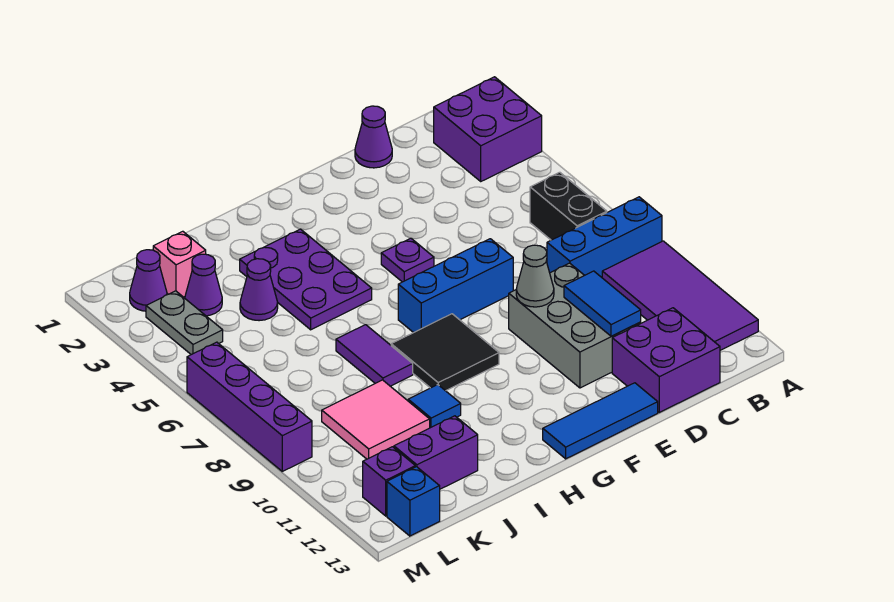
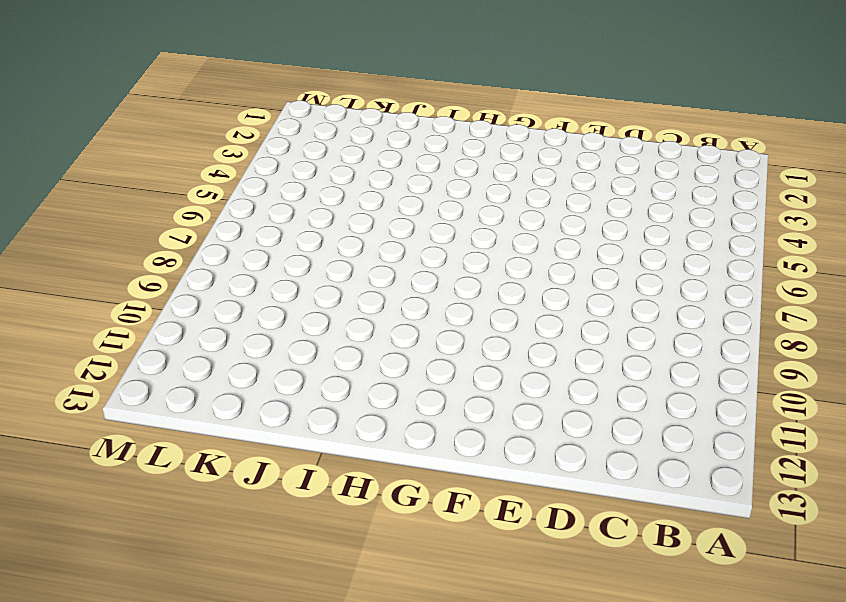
none -> purple brick A2:B3 level 1
none -> blue brick A8:C8 level 1
none -> purple tile A9:B12 level 1

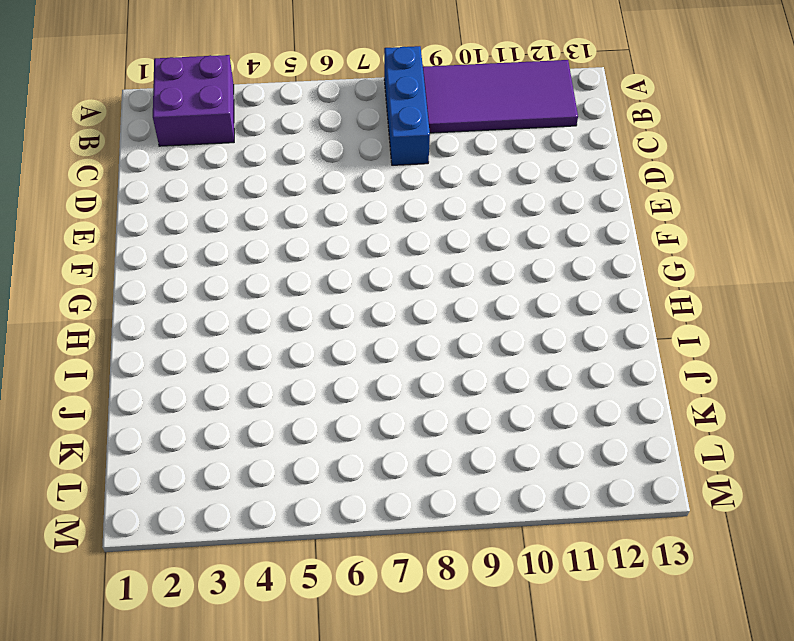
none -> black brick B6:B7 level 1
none -> purple brick C12:D13 level 1
none -> purple cone D1 level 1

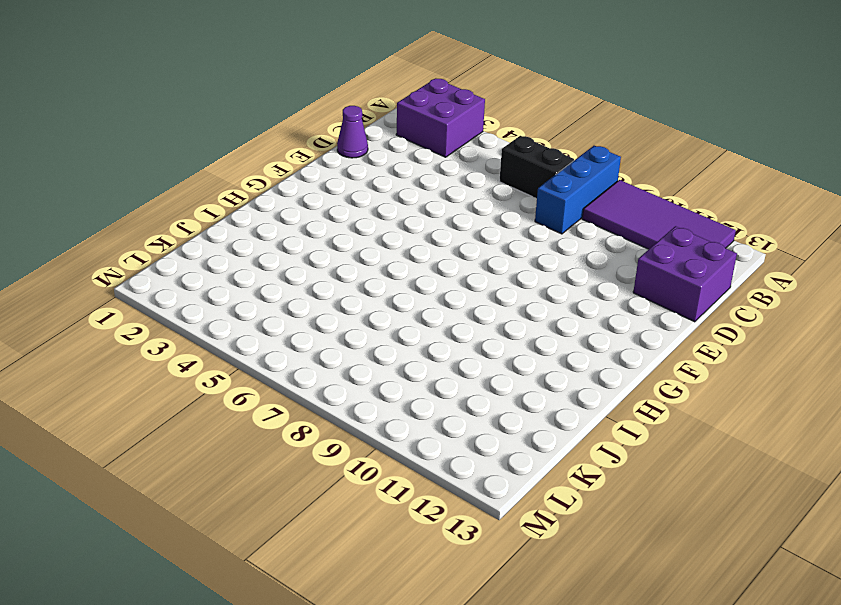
none -> grey brick D9:E11 level 1
none -> blue brick E7:G7 level 1
none -> blue tile E13:G13 level 1

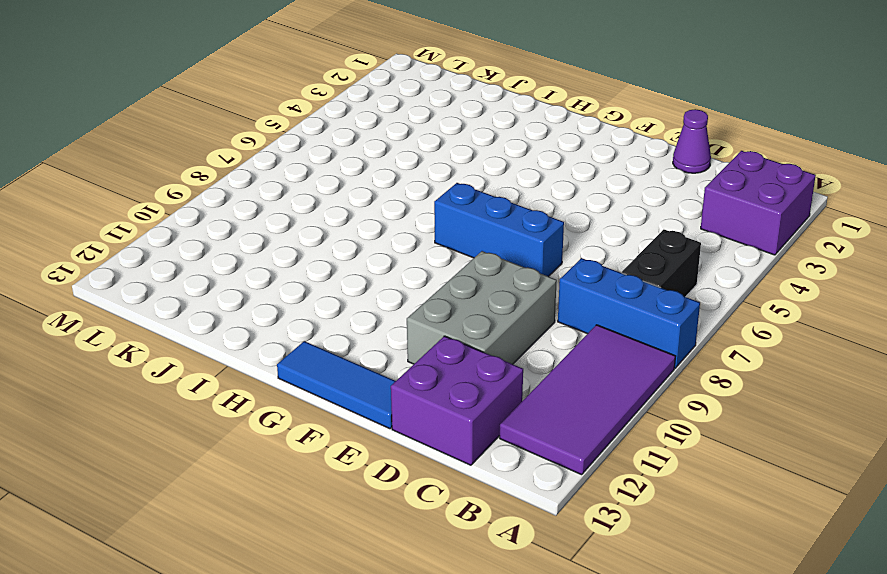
none -> purple plate F5 level 1
none -> black tile G8:H9 level 1
none -> purple plate H3:I5 level 1

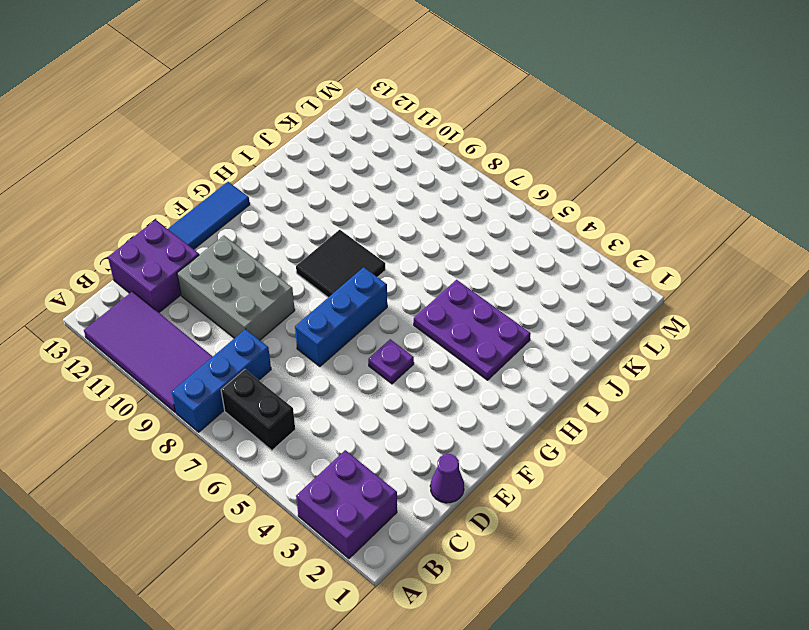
none -> purple tile I7:I8 level 1
none -> blue tile I10 level 1
none -> purple cone J4 level 1

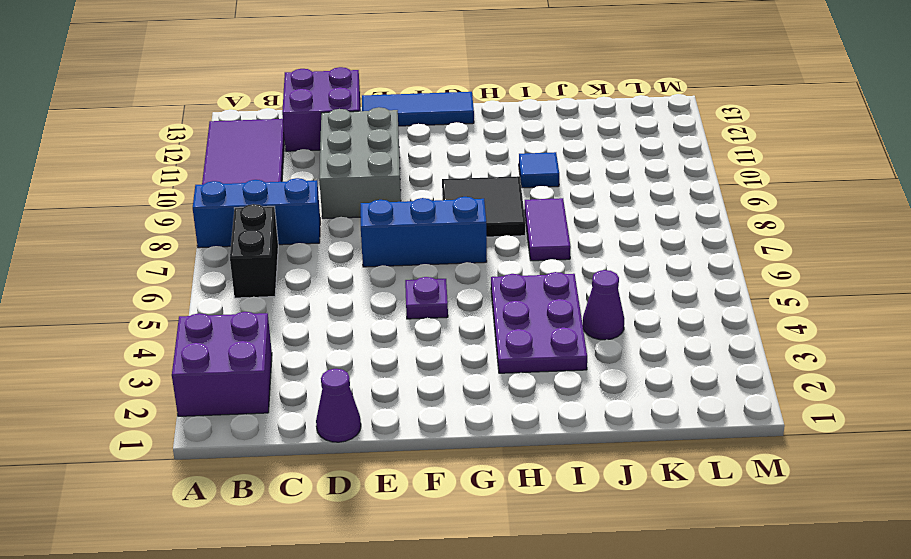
none -> pink tile J9:K10 level 1
none -> purple brick J12:K12 level 1
none -> pink brick K2 level 1

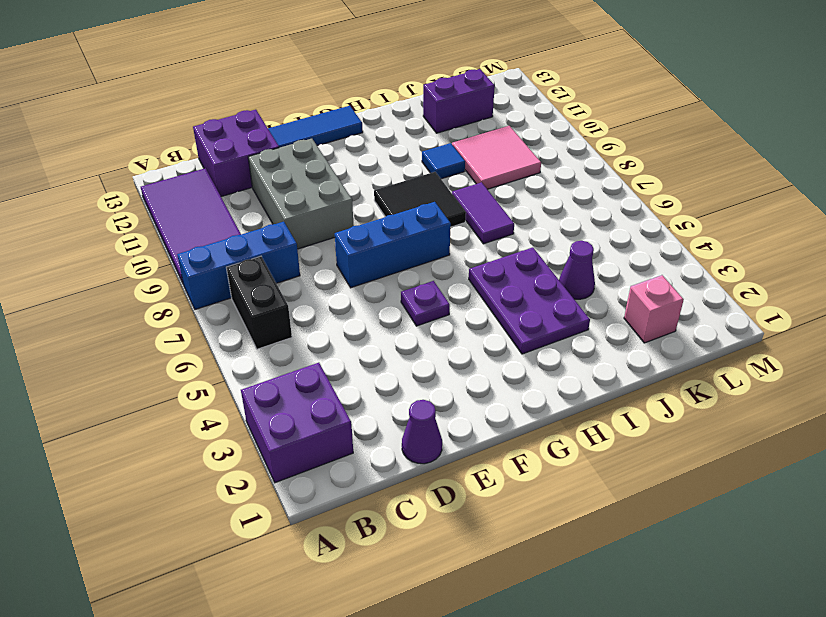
none -> purple cone K3 level 1
none -> purple cone L2 level 1
none -> grey plate L3:L4 level 1

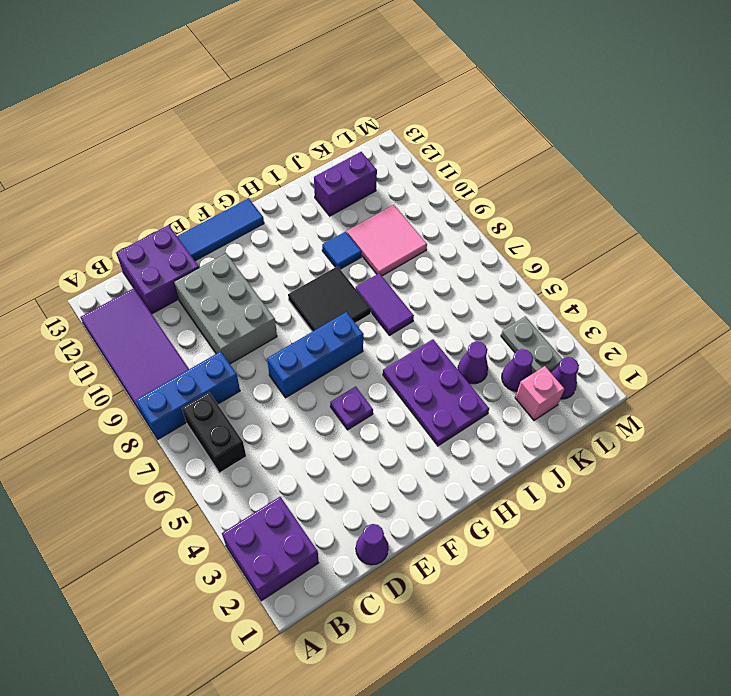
none -> purple brick L12 level 1
none -> blue brick L13 level 1
none -> purple brick M6:M9 level 1

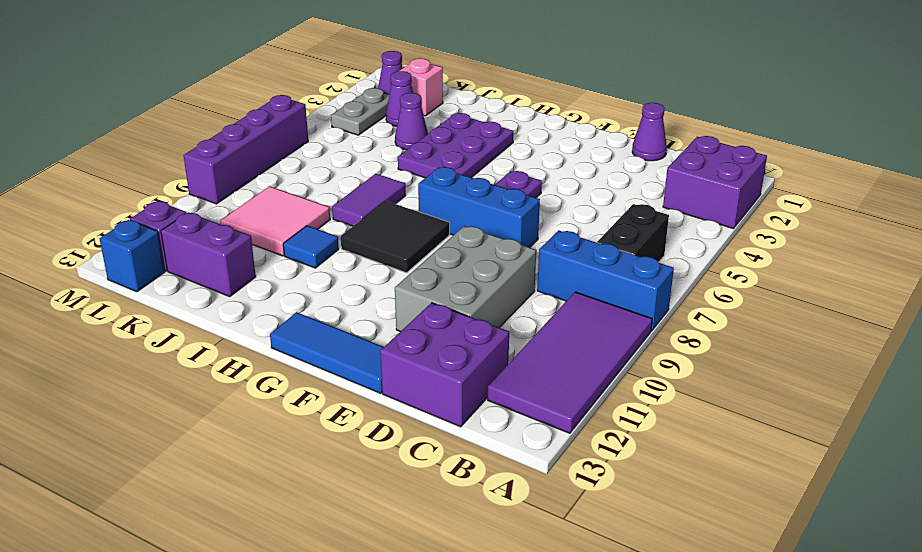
none -> blue tile D10:D11 level 2
none -> grey cone E9 level 2

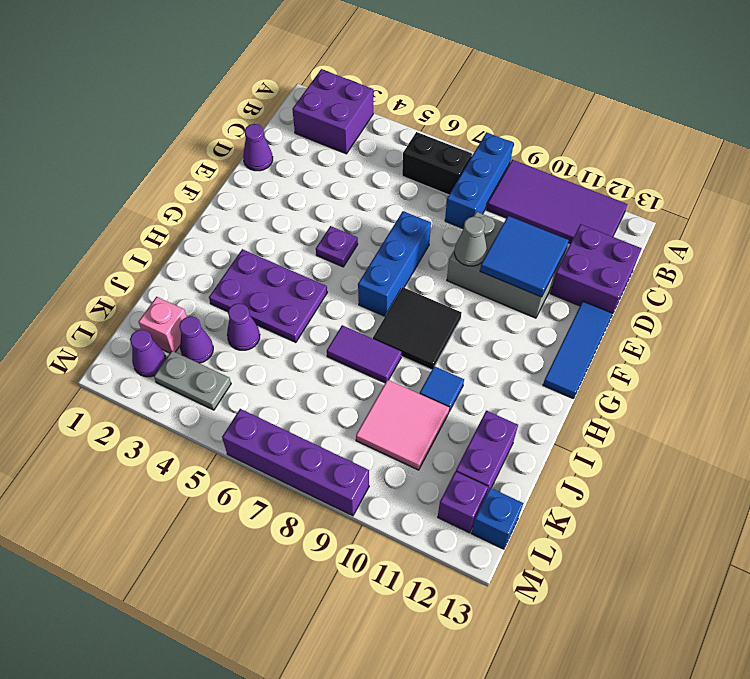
blue tile D10:E11 level 2 -> blue tile D10:D11 level 2

